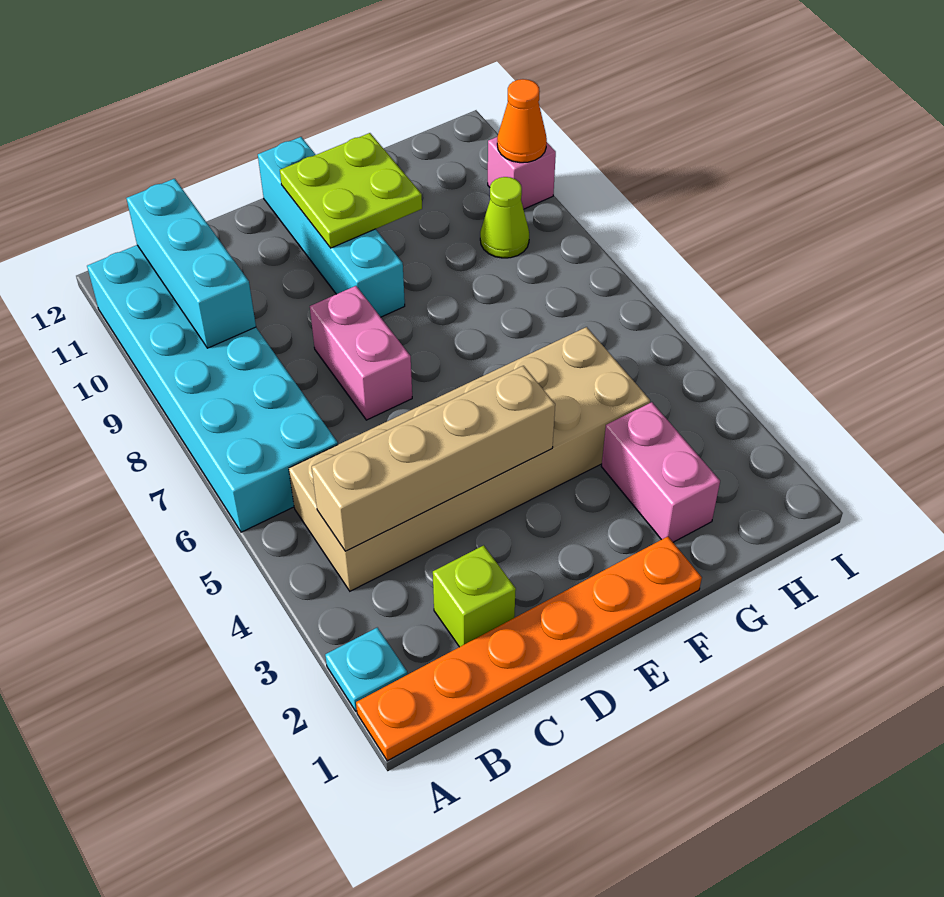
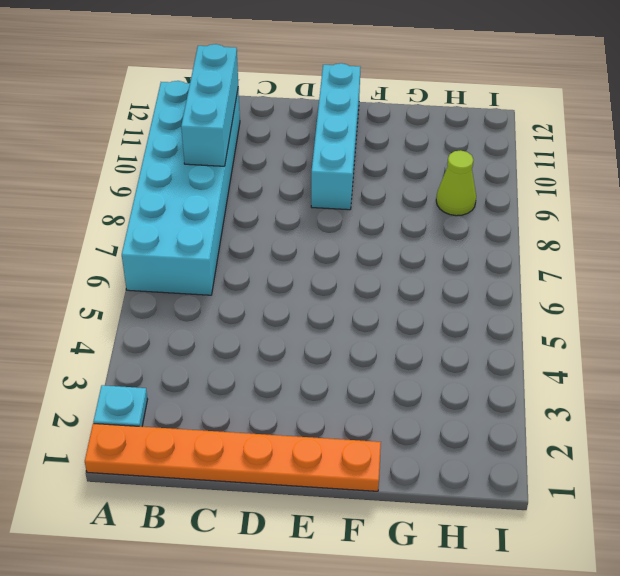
none -> tan brick B4:G5 level 1
none -> lime brick C2 level 1
none -> pink brick D7:D8 level 1

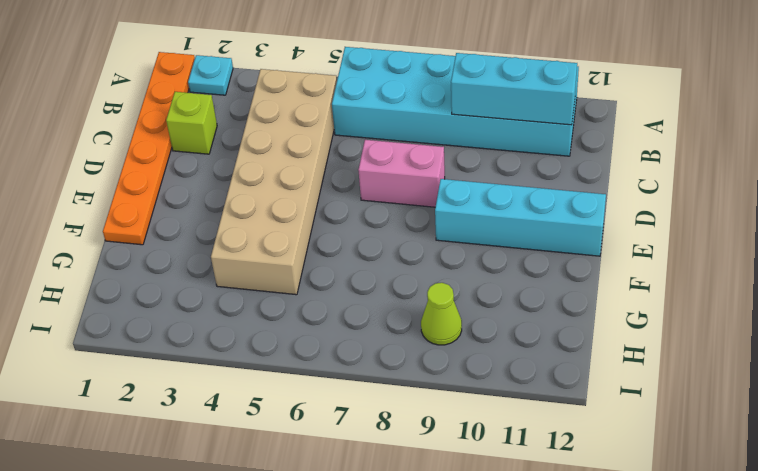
none -> pink brick G2:G3 level 1
none -> pink brick I10 level 1
none -> tan brick B4:E4 level 2

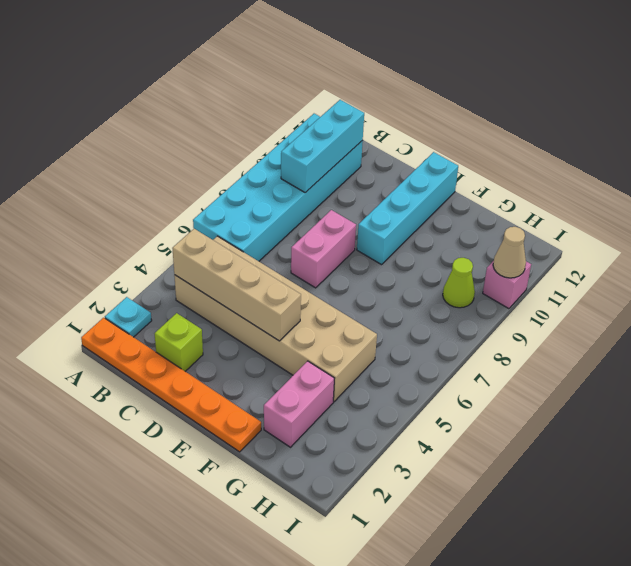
tan cone I10 level 2 -> orange cone I10 level 2
none -> lime plate E10:F11 level 2

